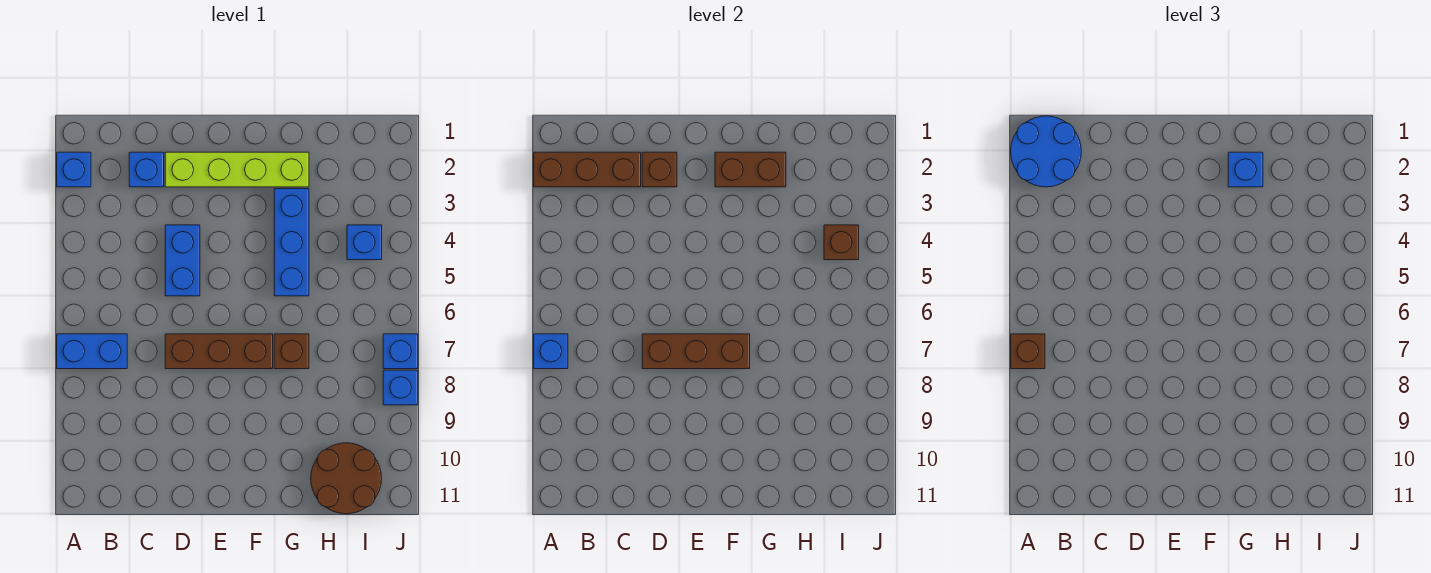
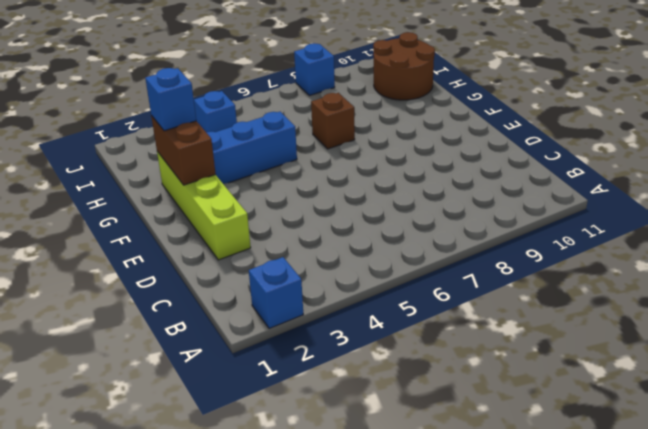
none -> blue brick A7:B7 level 1
none -> blue brick C2 level 1
none -> blue brick D4:D5 level 1

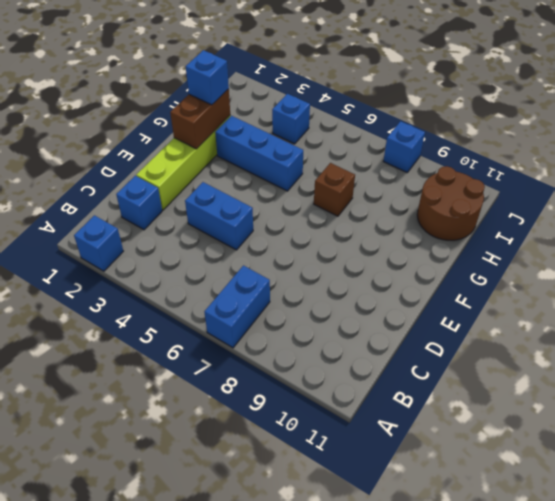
none -> brown brick D7:F7 level 1
none -> blue brick J7 level 1
none -> brown brick A2:C2 level 2

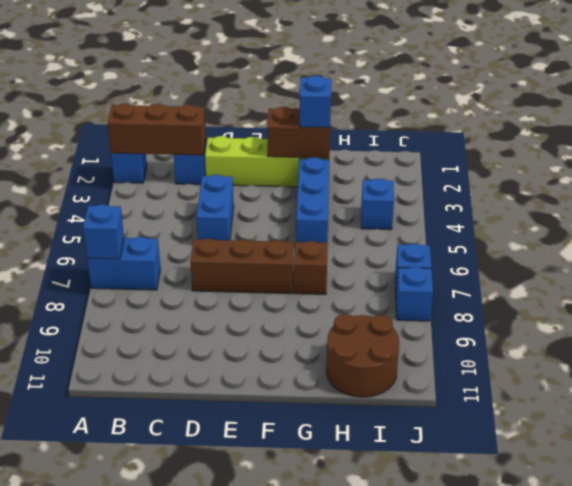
none -> brown brick D2 level 2
none -> brown brick D7:F7 level 2
none -> brown brick I4 level 2

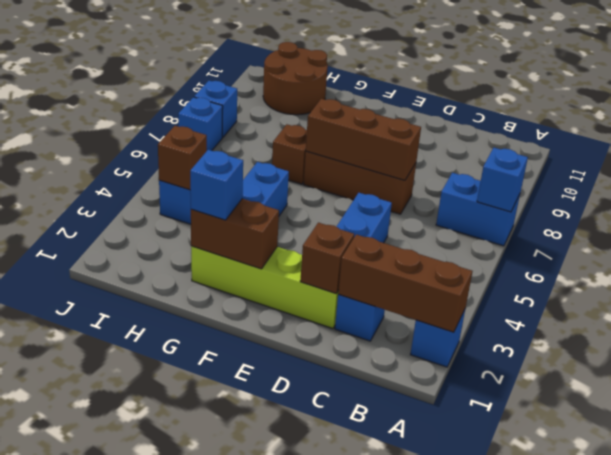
none -> blue round brick A1:B2 level 3
none -> brown brick A7 level 3

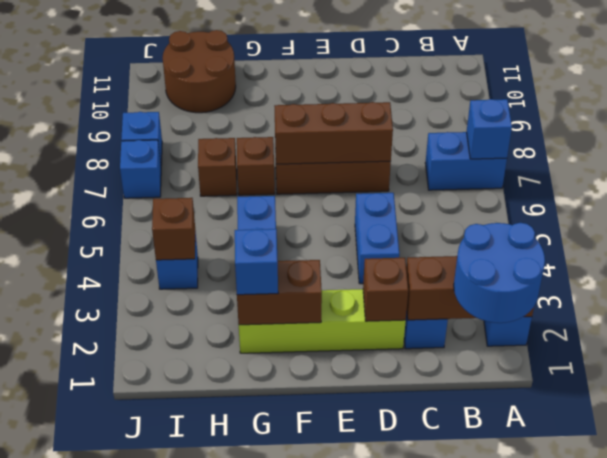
brown brick H7 level 1 -> brown brick A7 level 3

